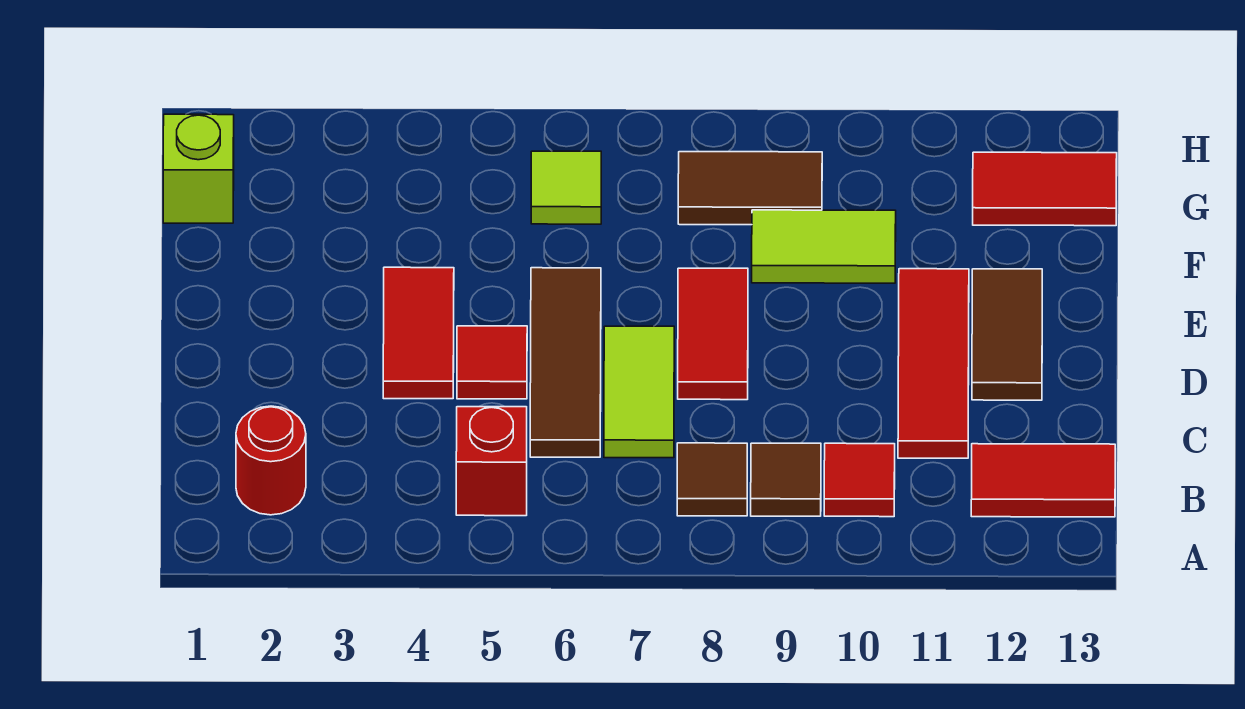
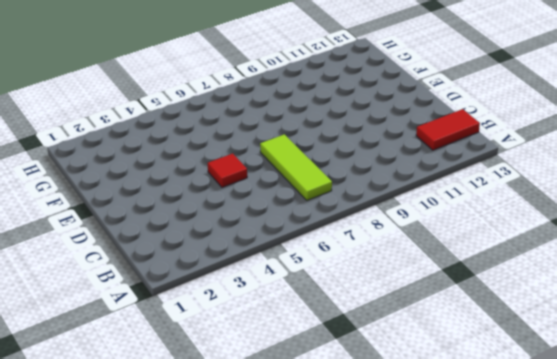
lime tile B7:D7 level 1 -> lime tile C7:D7 level 1
none -> red round brick B2 level 1
none -> red brick B5 level 1
none -> brown tile B8 level 1

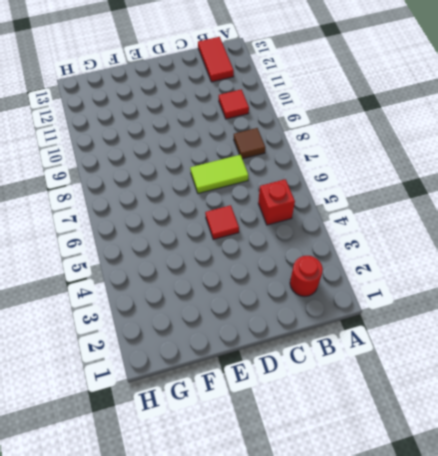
none -> brown tile B9 level 1
none -> brown tile C6:E6 level 1
none -> red tile C11:E11 level 1

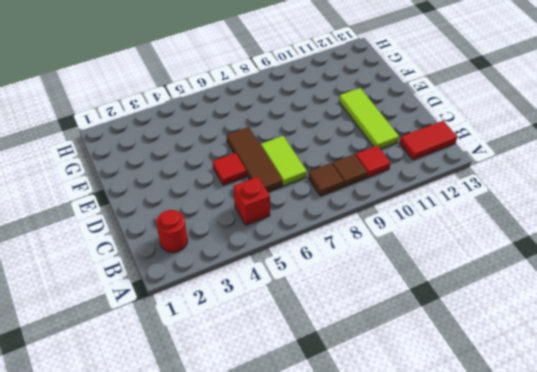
lime tile C11:E11 level 1 -> red tile C11:E11 level 1
none -> red tile D4:E4 level 1
none -> red tile D8:E8 level 1
none -> brown tile D12:E12 level 1

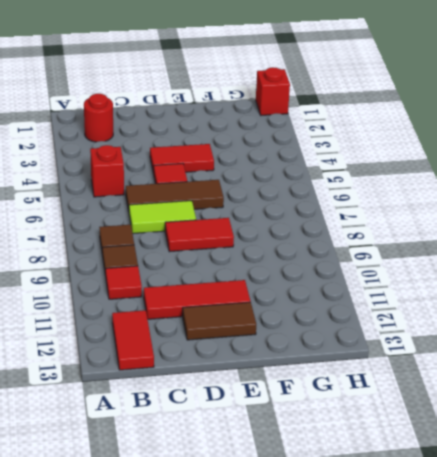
red brick H1 level 1 -> none
none -> lime tile F9:F10 level 1
none -> lime brick G1 level 1
none -> lime tile G6 level 1

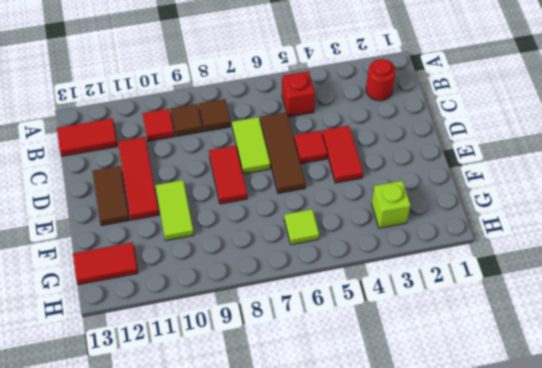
lime tile E10:F10 level 1 -> lime tile F9:F10 level 1
lime brick G3 level 1 -> lime brick G1 level 1
none -> brown tile G8:G9 level 1

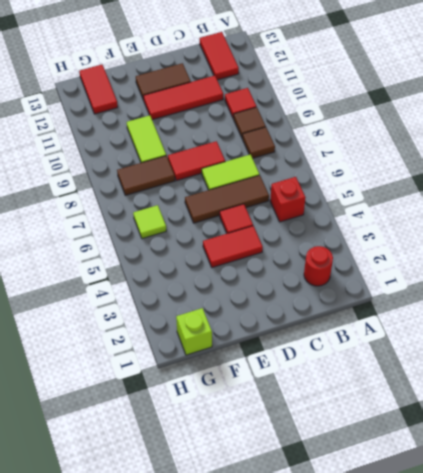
brown tile F8:G8 level 1 -> brown tile G8:G9 level 1

